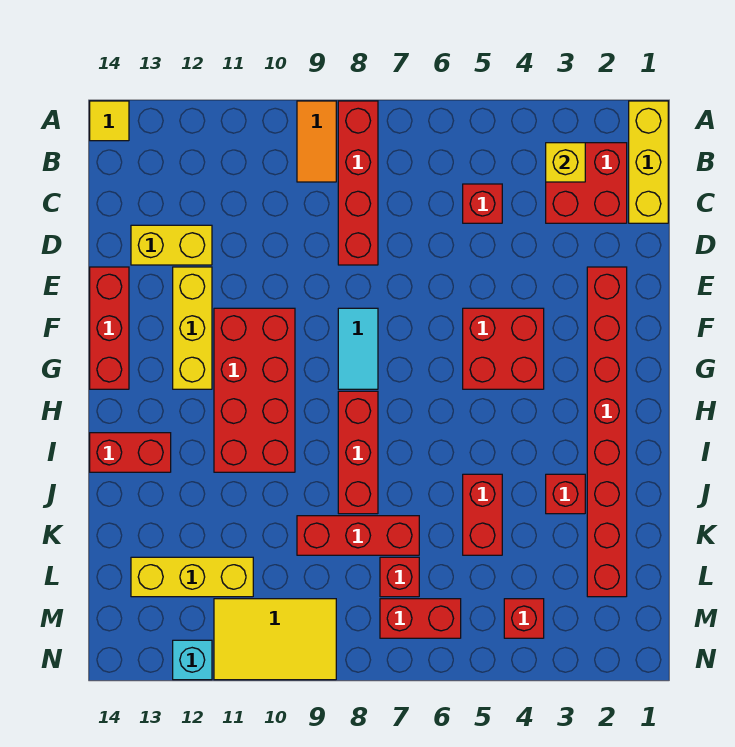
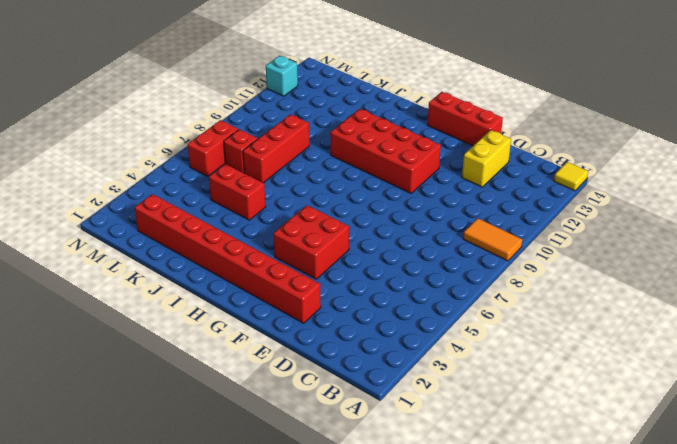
none -> yellow brick A1:C1 level 1
none -> red brick A8:D8 level 1
none -> red brick B2:C3 level 1

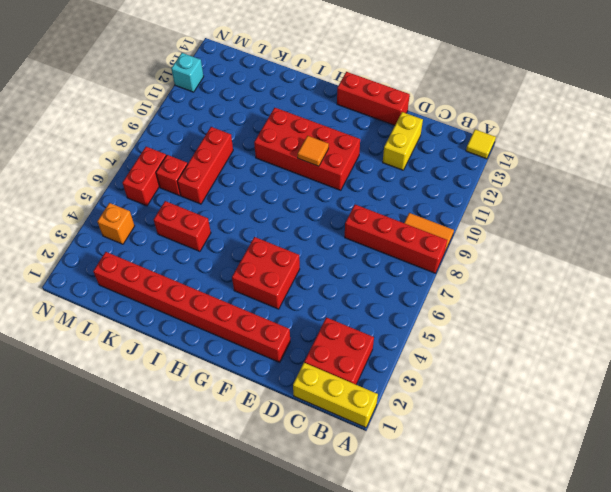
orange tile G10 level 2 -> none
orange brick M4 level 1 -> red brick M4 level 1
none -> red brick C5 level 1
none -> yellow brick E12:G12 level 1
none -> cyan tile F8:G8 level 1

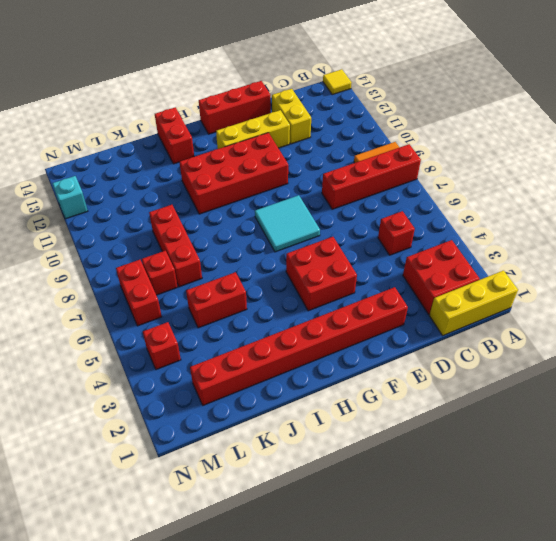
cyan tile F7:G8 level 1 -> cyan tile F8:G8 level 1
none -> red brick H8:J8 level 1
none -> red brick J3 level 1
none -> yellow brick L11:L13 level 1

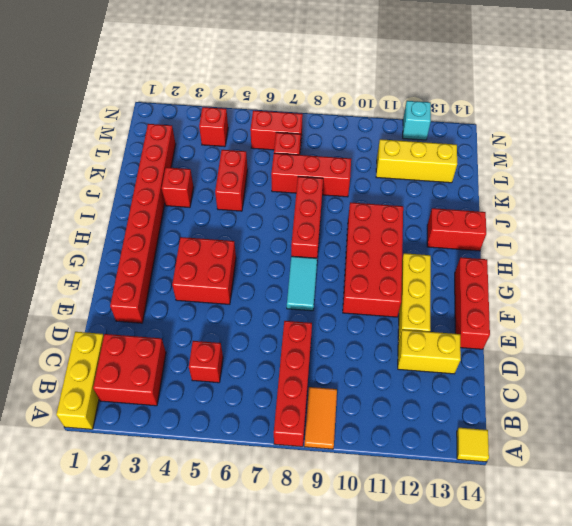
none -> yellow tile M9:N11 level 1
none -> yellow brick B3 level 2

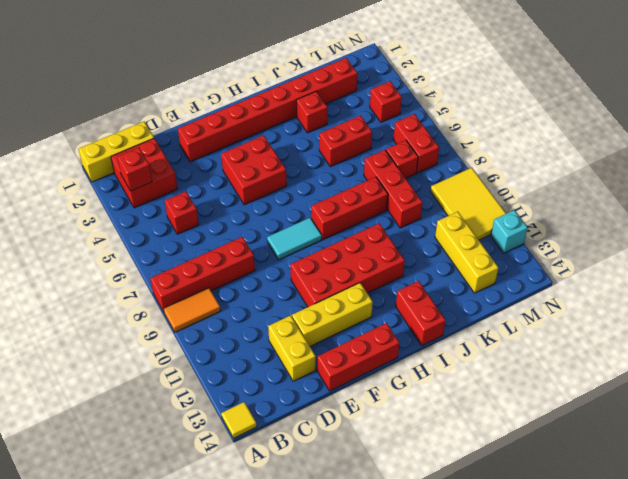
red brick B3 level 2 -> yellow brick B3 level 2

